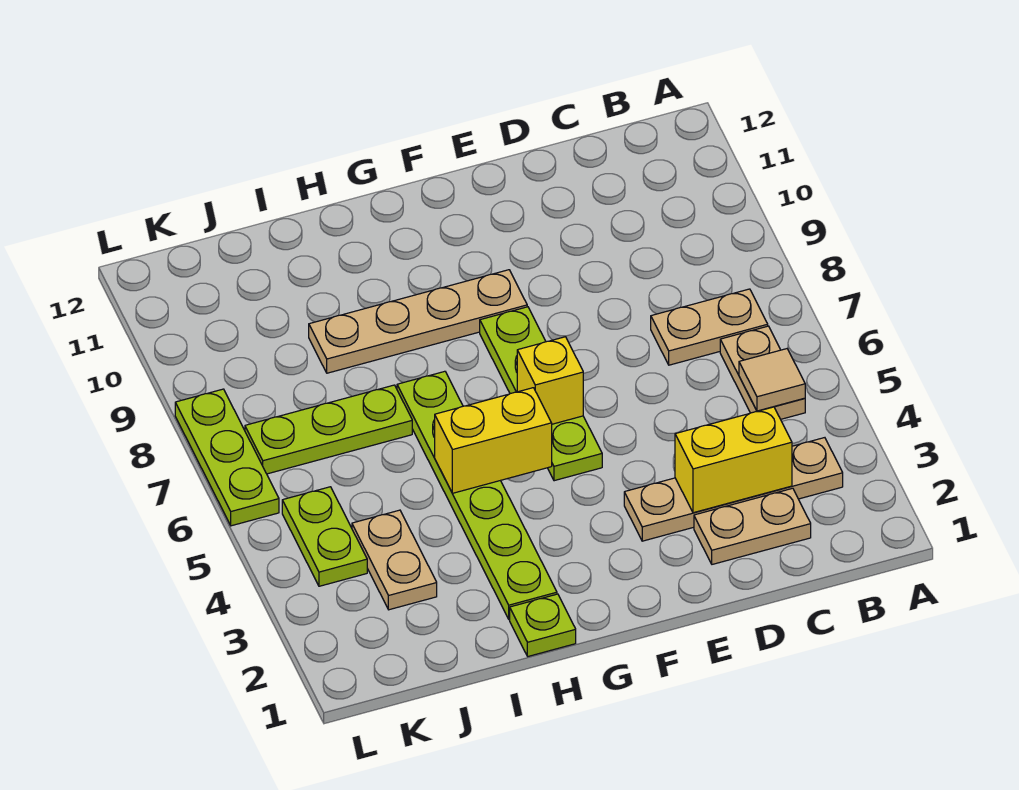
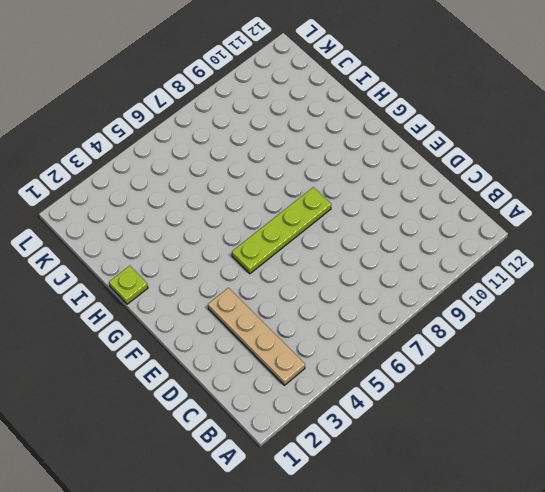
none -> tan plate B5:B6 level 1
none -> tan plate B7:C7 level 1
none -> tan plate C2:D2 level 1

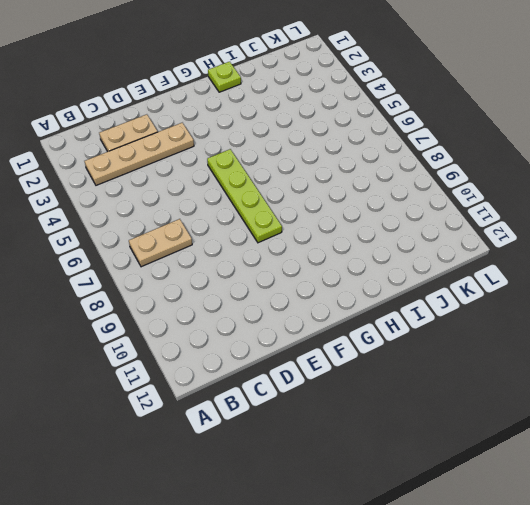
none -> tan plate B5:B6 level 1
none -> tan plate F9:I9 level 1
none -> lime plate H2:H7 level 1

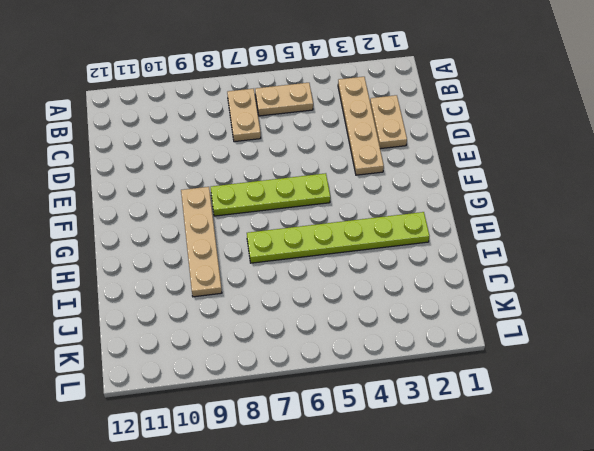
none -> lime plate H1 level 1
none -> lime plate I7:K7 level 1
none -> tan plate J3:J4 level 1

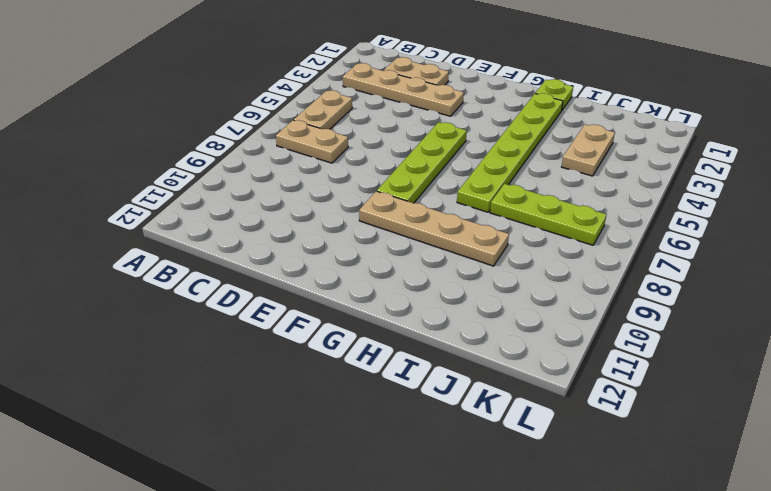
none -> lime plate K4:K5 level 1
none -> lime plate L6:L8 level 1
none -> tan tile B5 level 2

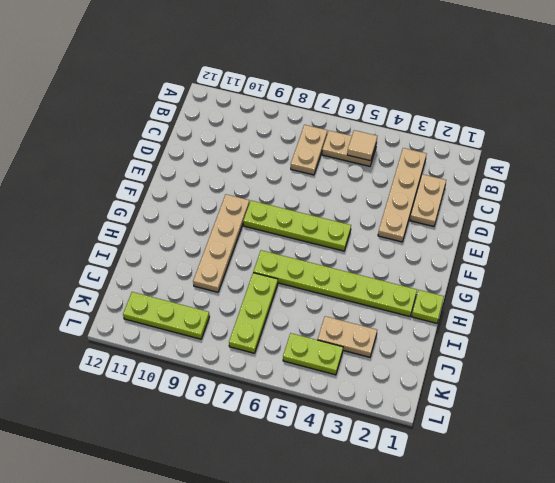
lime plate K9:K11 level 1 -> lime plate L6:L8 level 1
none -> yellow brick C3:D3 level 2
none -> yellow brick F6 level 2
none -> yellow brick G5:H5 level 2

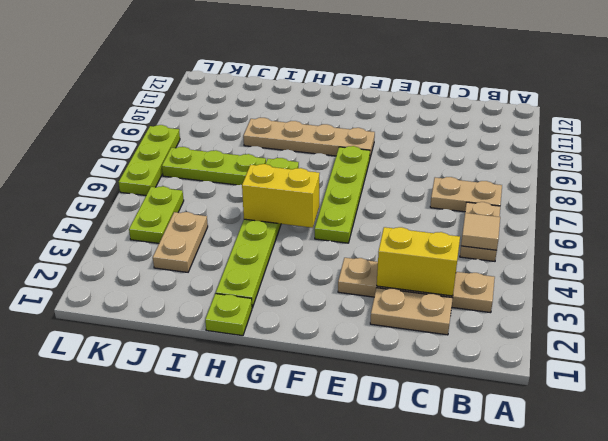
none -> yellow brick F6 level 2

